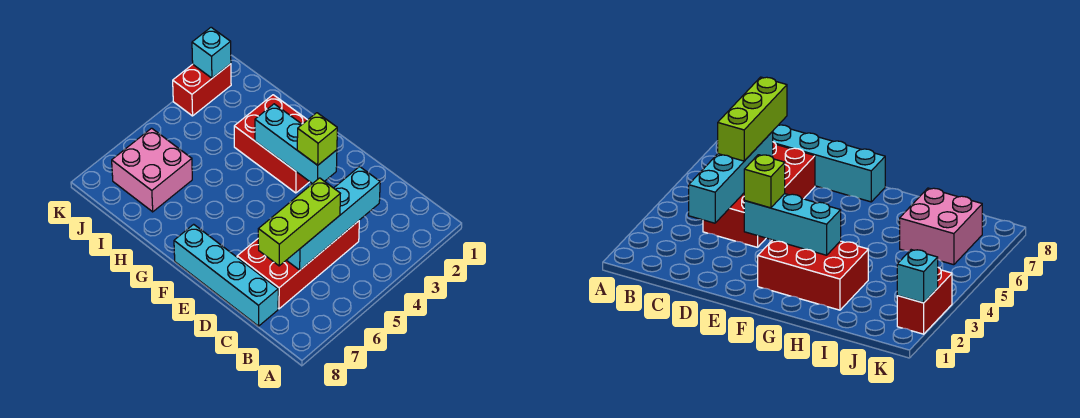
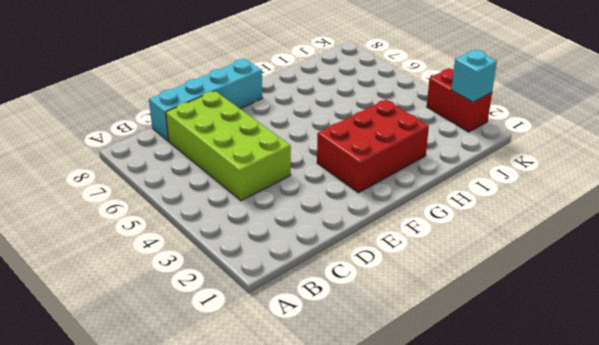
lime brick C4:D7 level 1 -> red brick C4:D7 level 1
none -> pink brick I6:J7 level 1
none -> cyan brick C3:C6 level 2

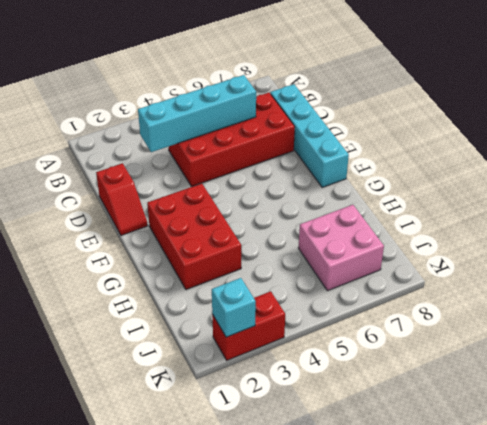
red slope D1:E1 level 1 top D -> none
none -> cyan brick E3:G3 level 2
none -> lime brick C5:C7 level 3

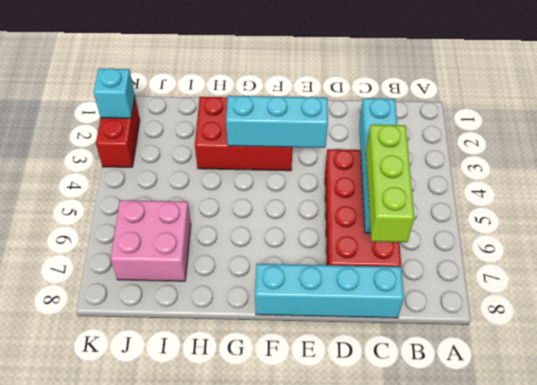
none -> lime brick E3 level 3

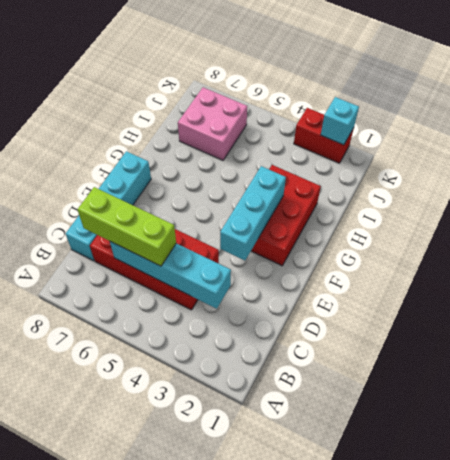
none -> lime brick E3 level 3

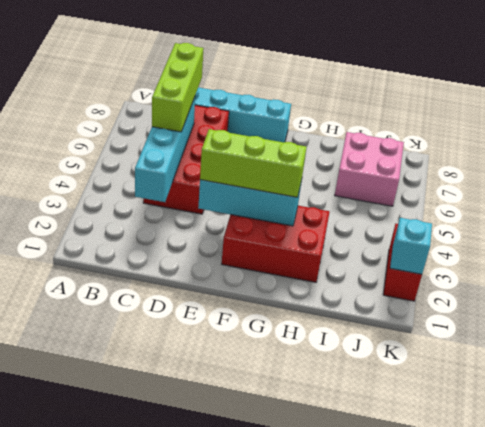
lime brick E3:G3 level 3 -> lime brick E3 level 3

